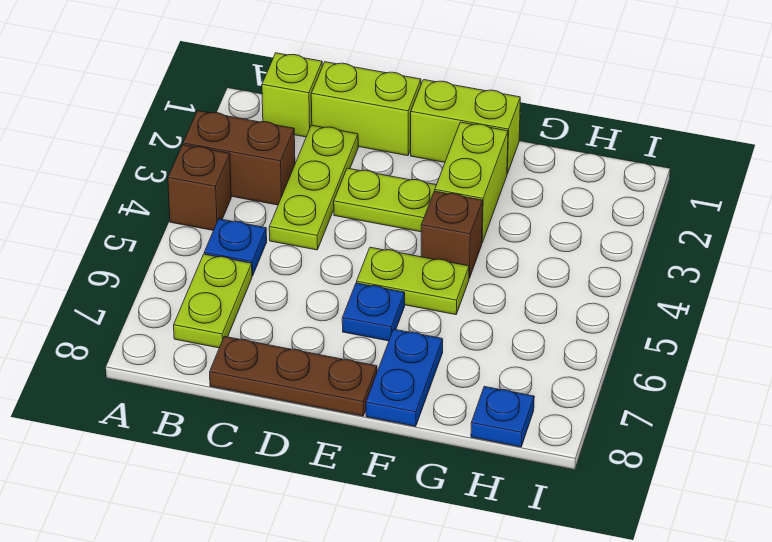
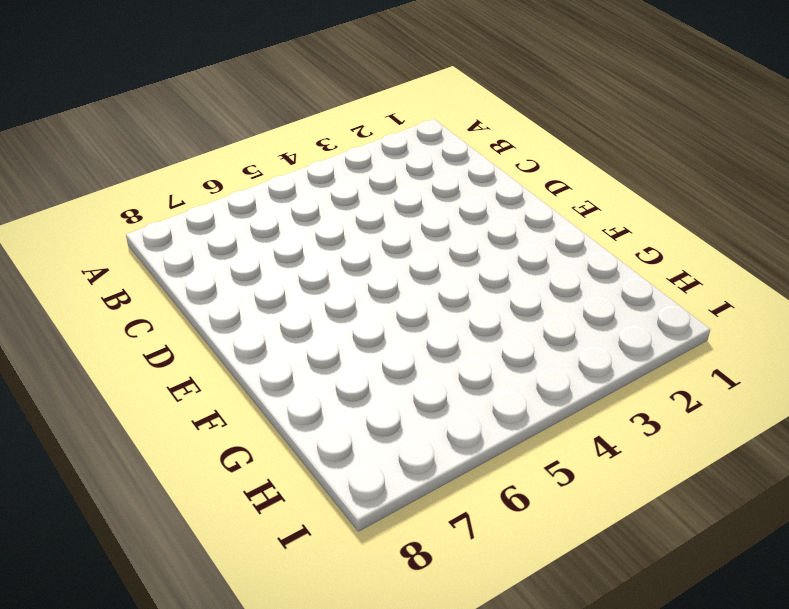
none -> brown brick A3:B3 level 1
none -> brown brick A4 level 1
none -> lime brick B1 level 1

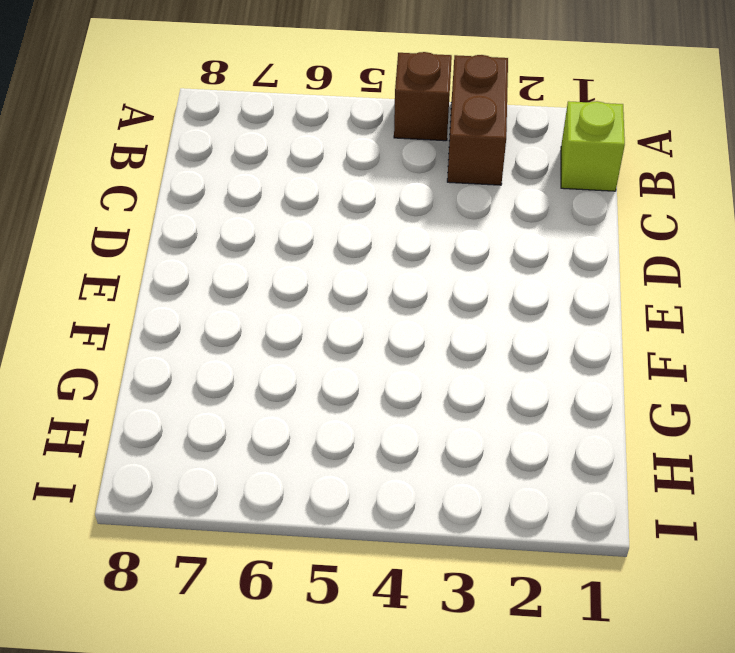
none -> blue plate B5 level 1
none -> lime plate B6:B7 level 1
none -> lime brick C1:D1 level 1

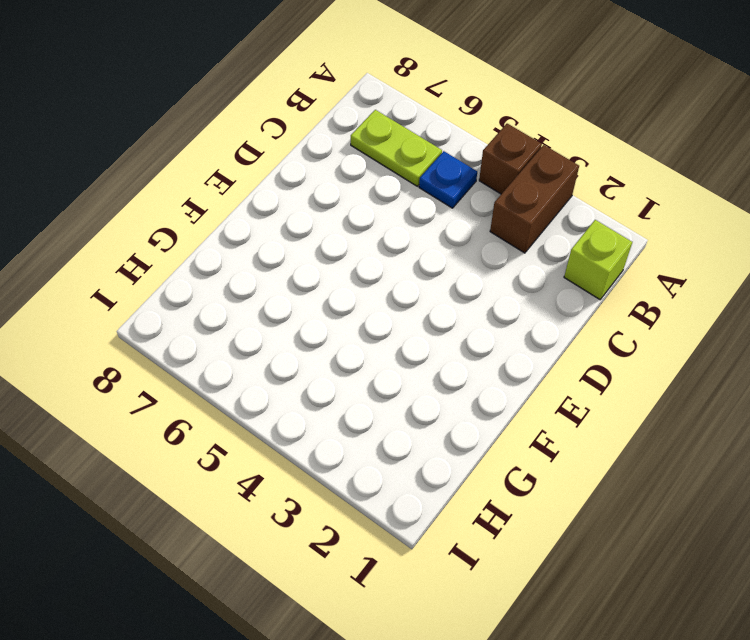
none -> lime brick C1:D1 level 1
none -> lime plate C2:C4 level 1
none -> brown plate C8:E8 level 1

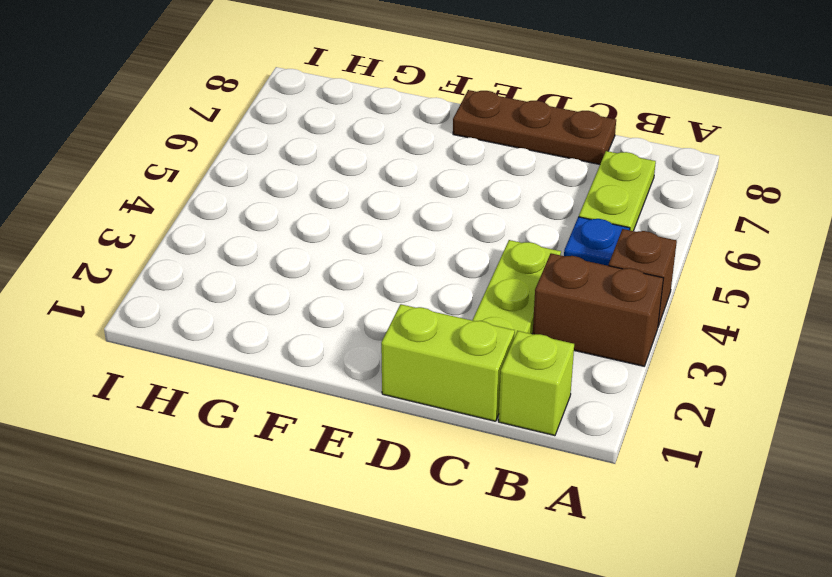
none -> lime plate D3:E3 level 1
none -> lime brick E1:F1 level 1
none -> lime plate E5:F5 level 1

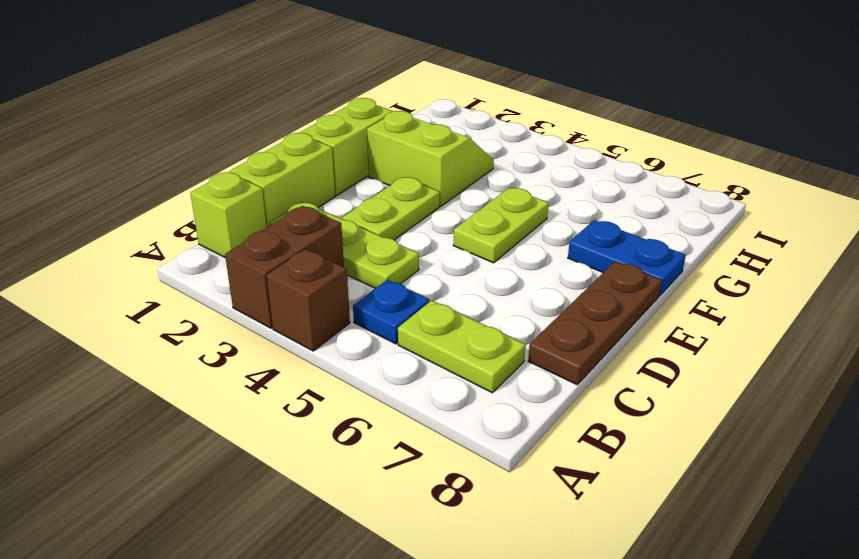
lime slope F2:G3 level 1 top F -> lime brick F2:F3 level 1
none -> blue plate E6 level 1
none -> brown brick F4 level 1
none -> blue plate H8 level 1

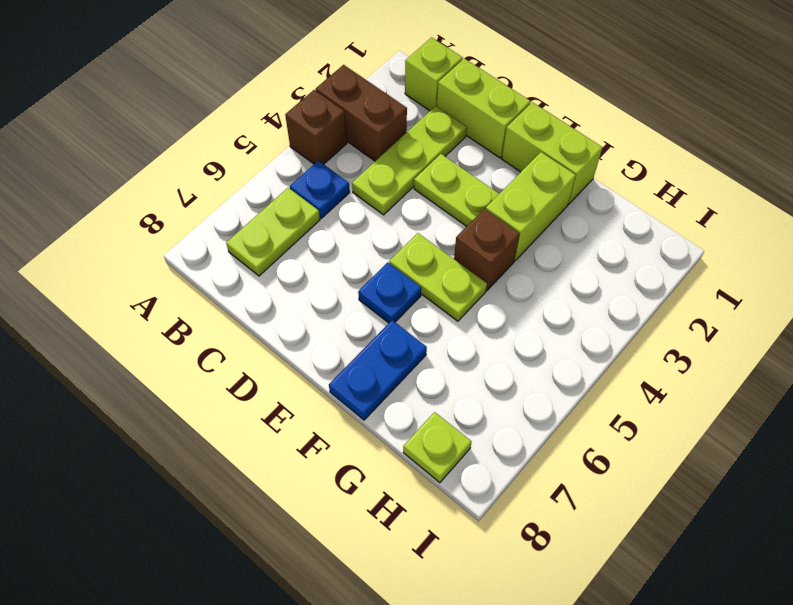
lime plate H8 level 1 -> blue plate H8 level 1
none -> brown plate C8:E8 level 1

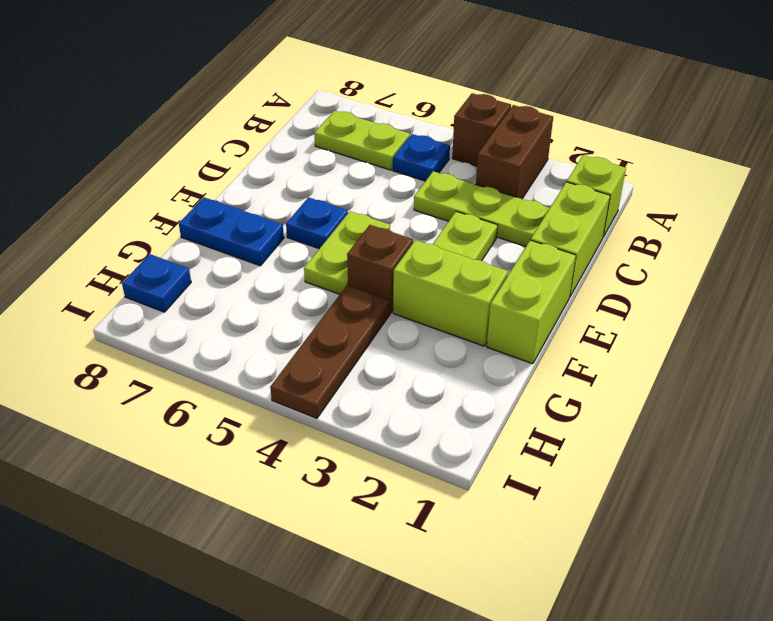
brown plate G4:I4 level 1 -> brown plate C8:E8 level 1

